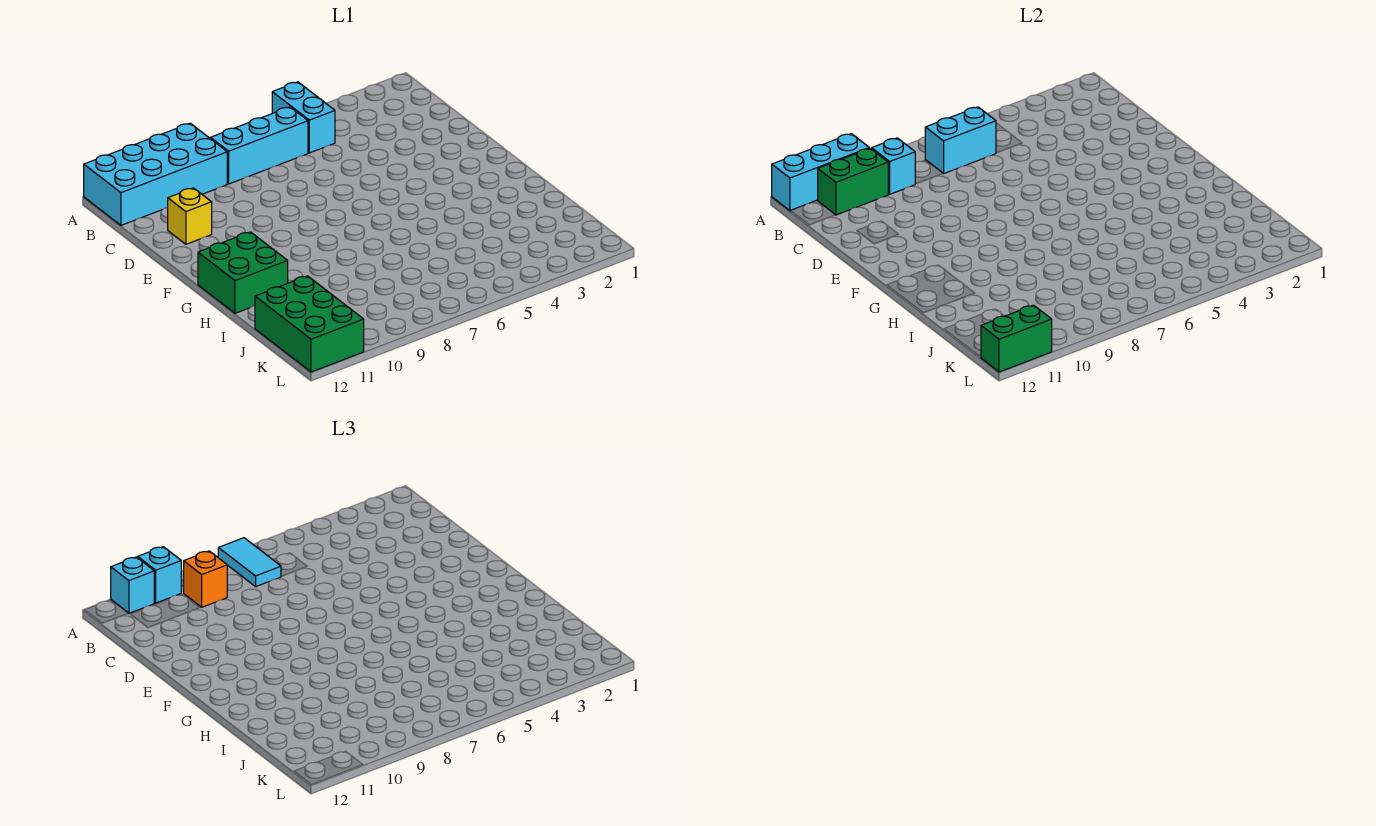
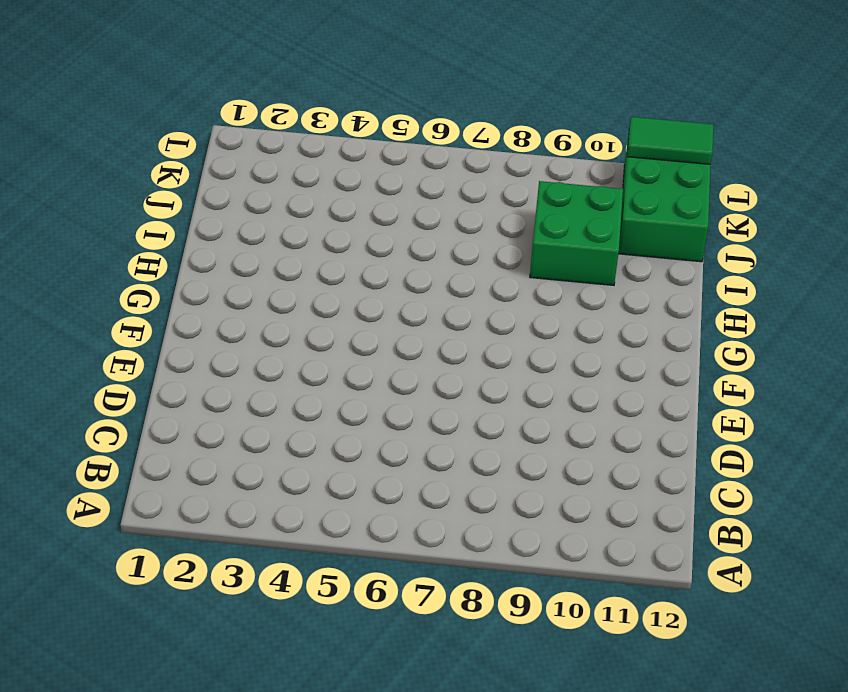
green brick I9:J10 level 1 -> green brick G11:H12 level 1
green tile L11:L12 level 2 -> green brick L11:L12 level 2
none -> cyan brick A5:B5 level 1
none -> cyan brick A9:B12 level 1
none -> cyan brick B6:B8 level 1

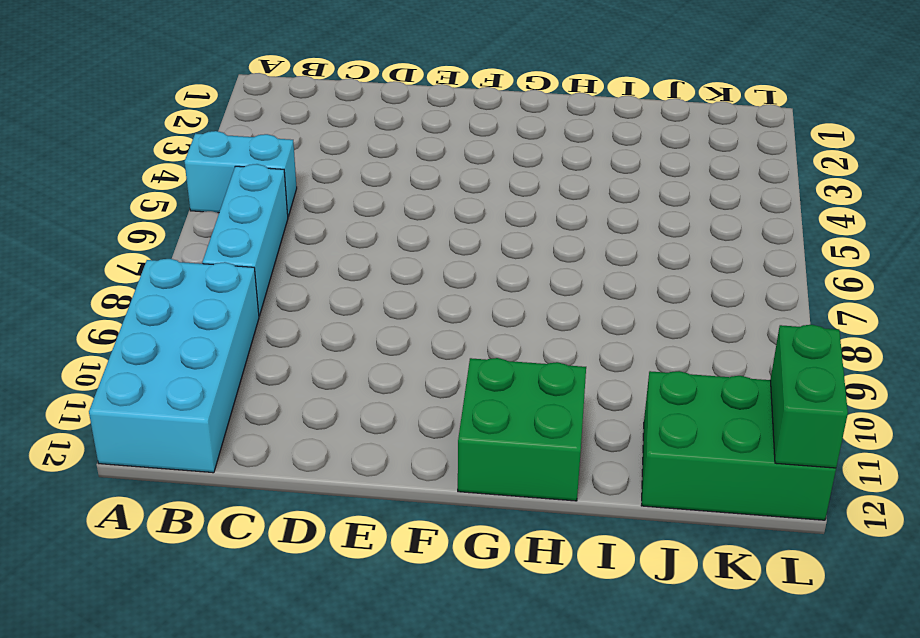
none -> yellow brick D11 level 1
none -> cyan brick A10:A12 level 2
none -> cyan brick B6:B7 level 2

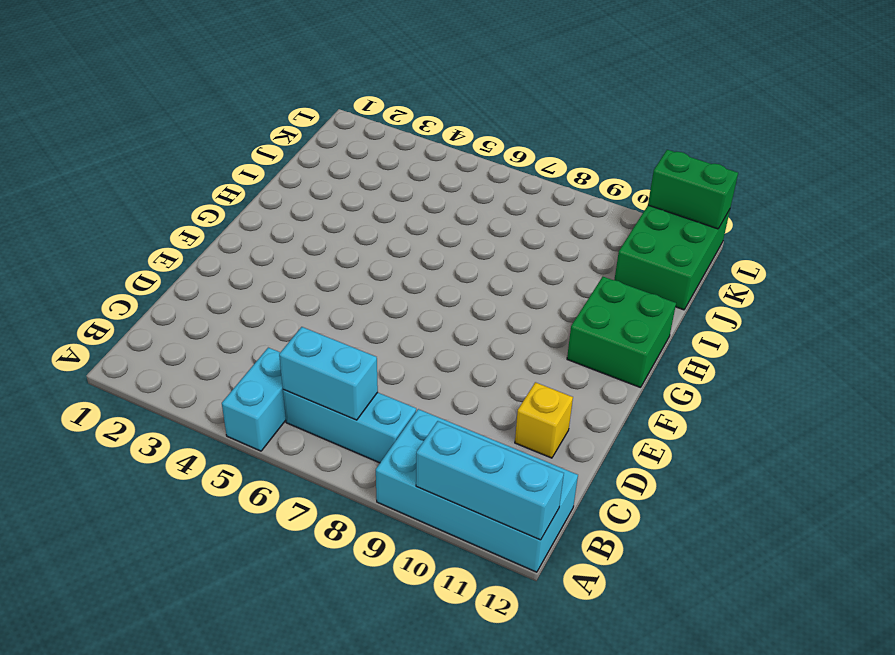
none -> cyan brick B9 level 2
none -> green brick B10:B11 level 2
none -> cyan tile A7:B7 level 3

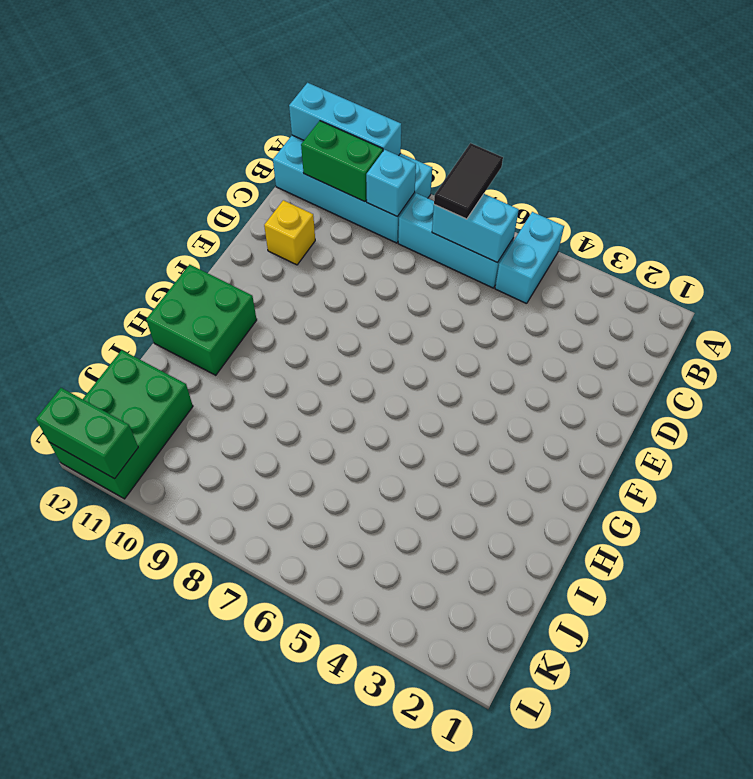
black tile A7:B7 level 3 -> cyan tile A7:B7 level 3
none -> cyan brick A10 level 3
none -> cyan brick A11 level 3
none -> orange brick B9 level 3

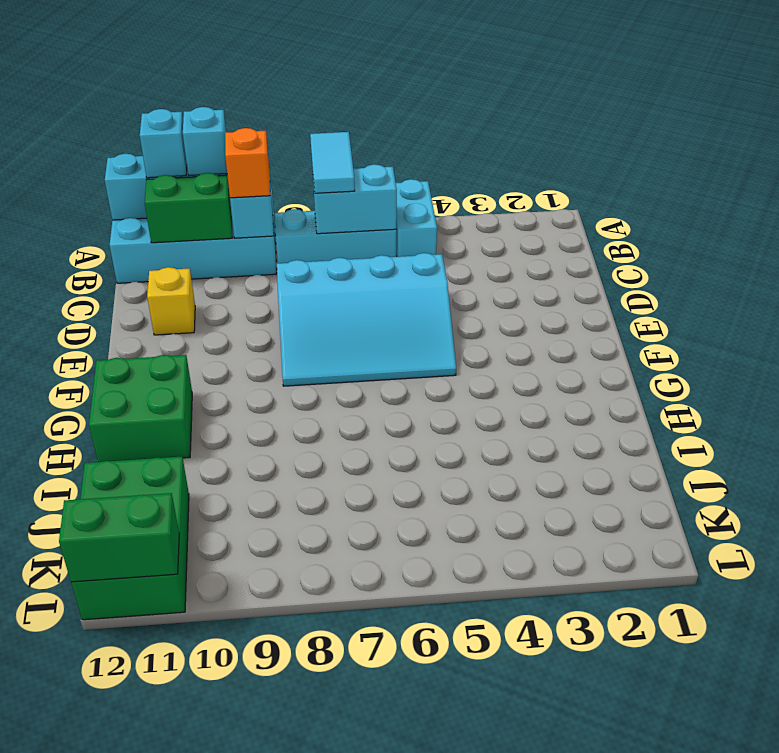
cyan slope D5:F8 level 1 top D -> none

